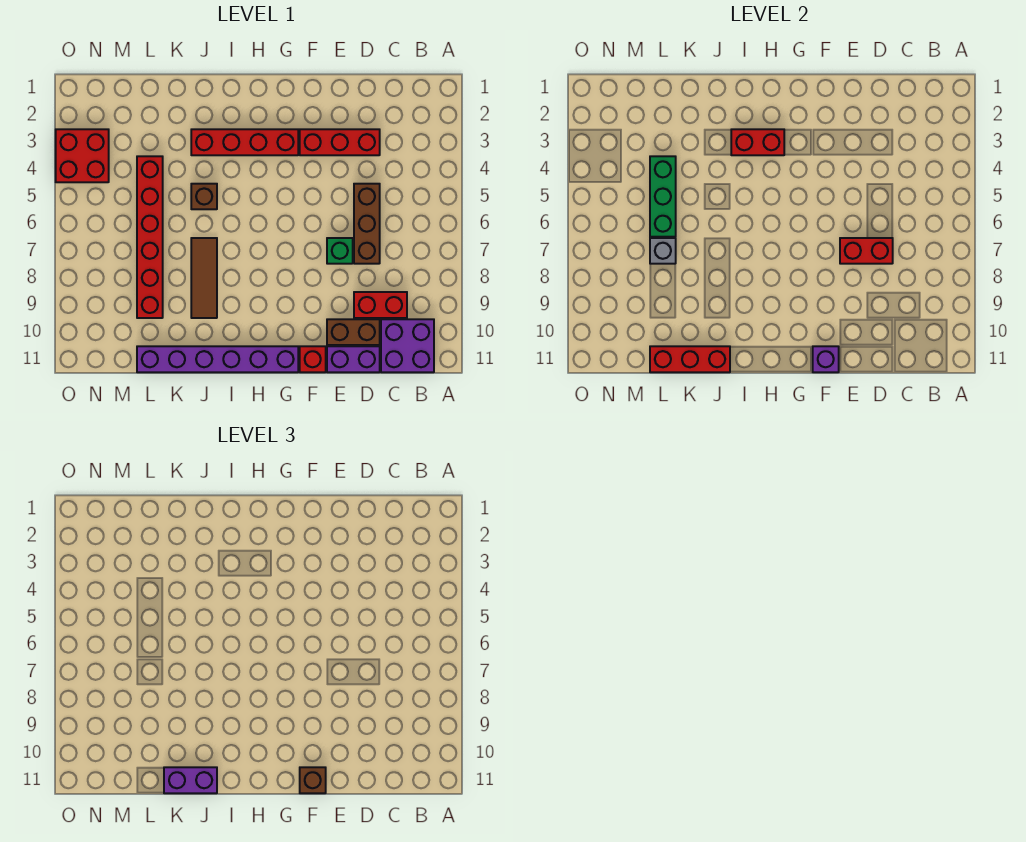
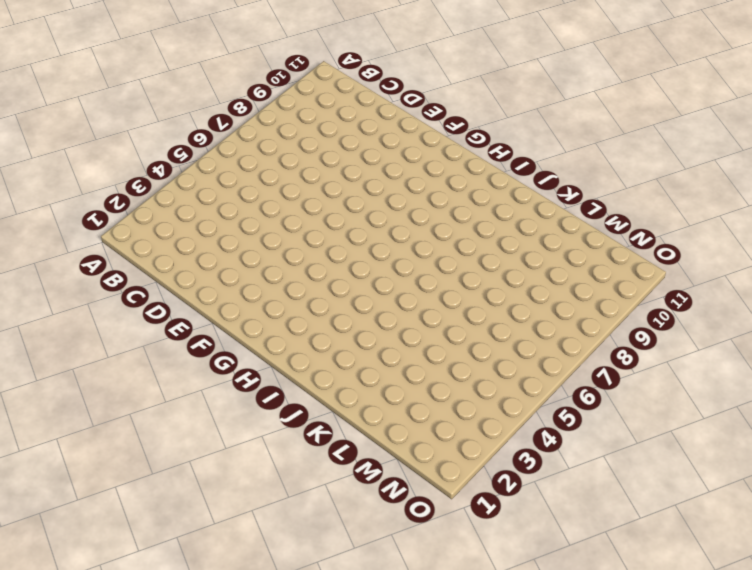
none -> purple brick B10:C11 level 1
none -> red brick C9:D9 level 1
none -> red brick D3:F3 level 1

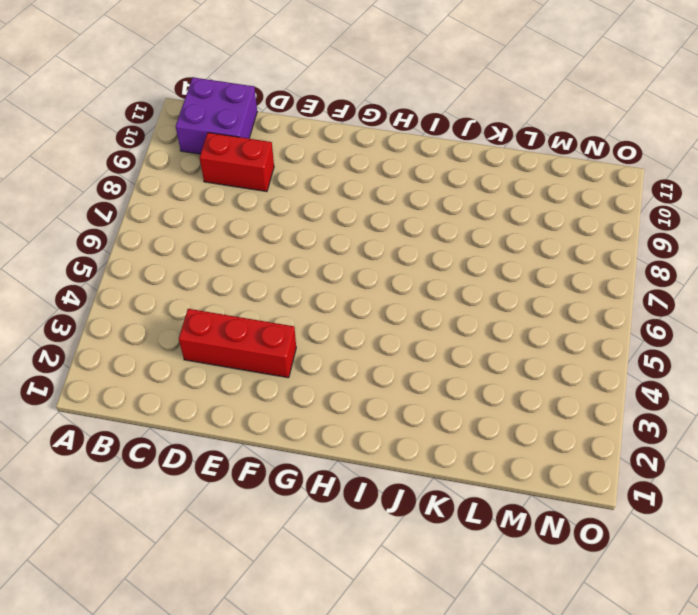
none -> brown brick D5:D7 level 1
none -> brown brick D10:E10 level 1
none -> purple brick D11:E11 level 1

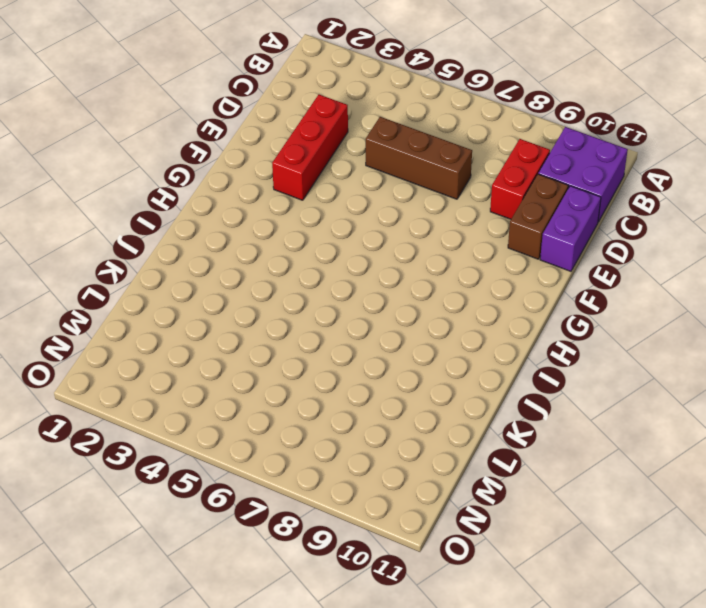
none -> green brick E7 level 1
none -> red brick F11 level 1
none -> red brick G3:J3 level 1

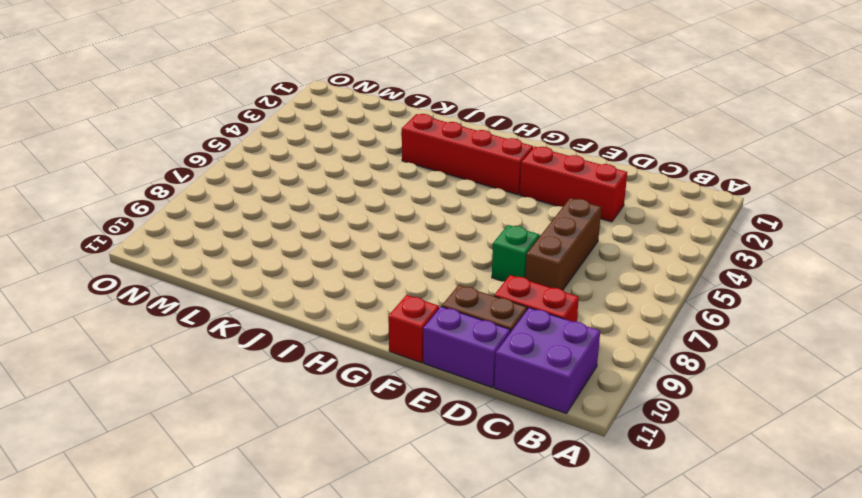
none -> purple brick G11:L11 level 1
none -> brown brick J5 level 1
none -> brown tile J7:J9 level 1

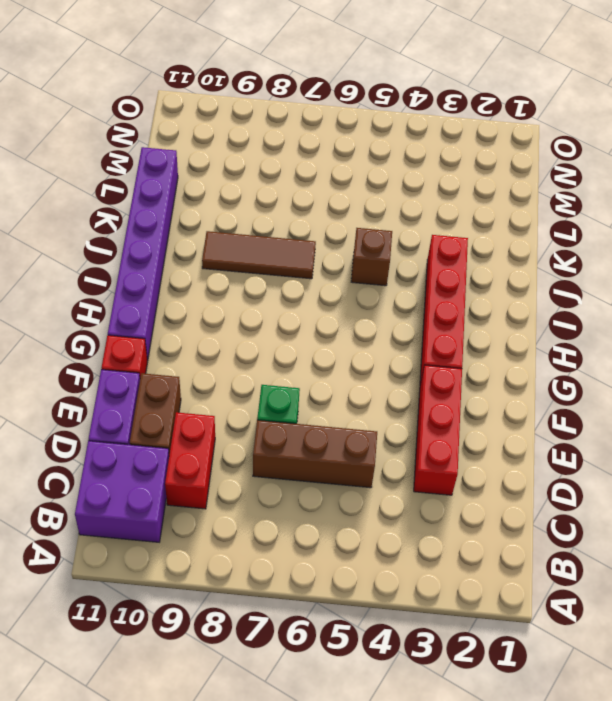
none -> red brick L4:L9 level 1
none -> red brick N3:O4 level 1
none -> red brick D7:E7 level 2

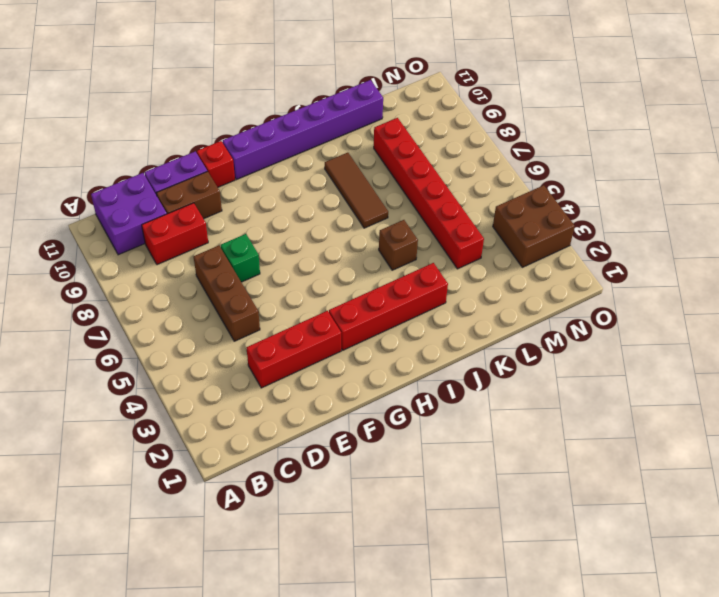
brown brick N3:O4 level 1 -> red brick N3:O4 level 1
none -> red brick D7:E7 level 2
none -> purple brick F11 level 2
none -> red brick H3:I3 level 2

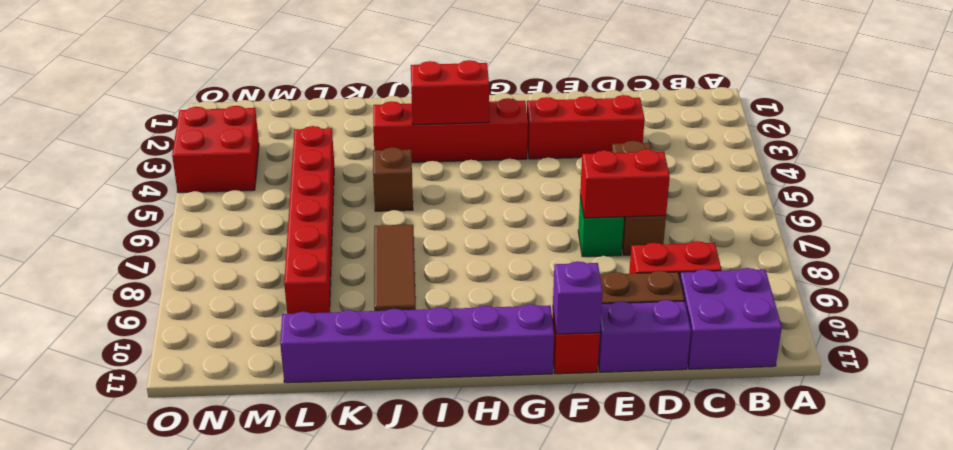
none -> red brick J11:L11 level 2
none -> green brick L4:L6 level 2
none -> grey brick L7 level 2

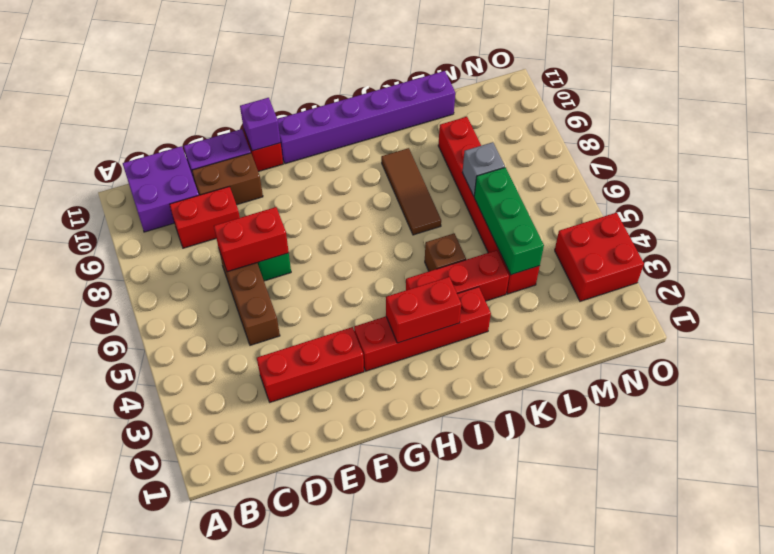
red brick I4:K4 level 1 -> red brick J11:L11 level 2
none -> brown brick F11 level 3
none -> purple brick J11:K11 level 3

